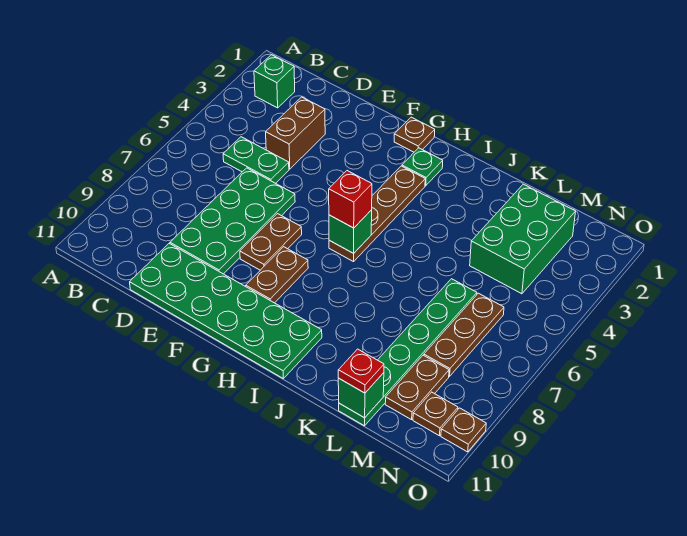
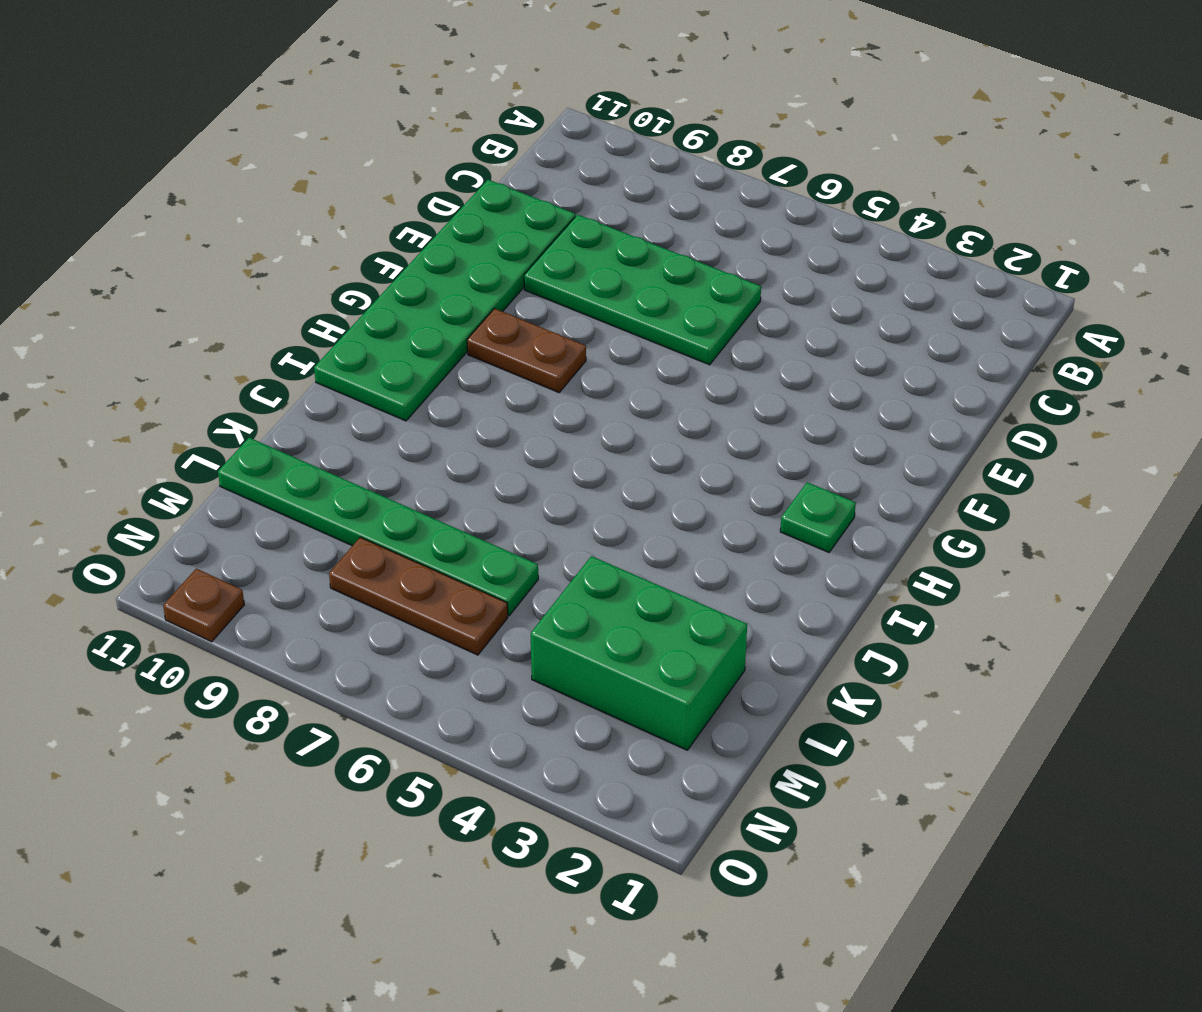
none -> green brick B2 level 1
none -> green plate C5:D5 level 1
none -> brown brick D3:D4 level 1

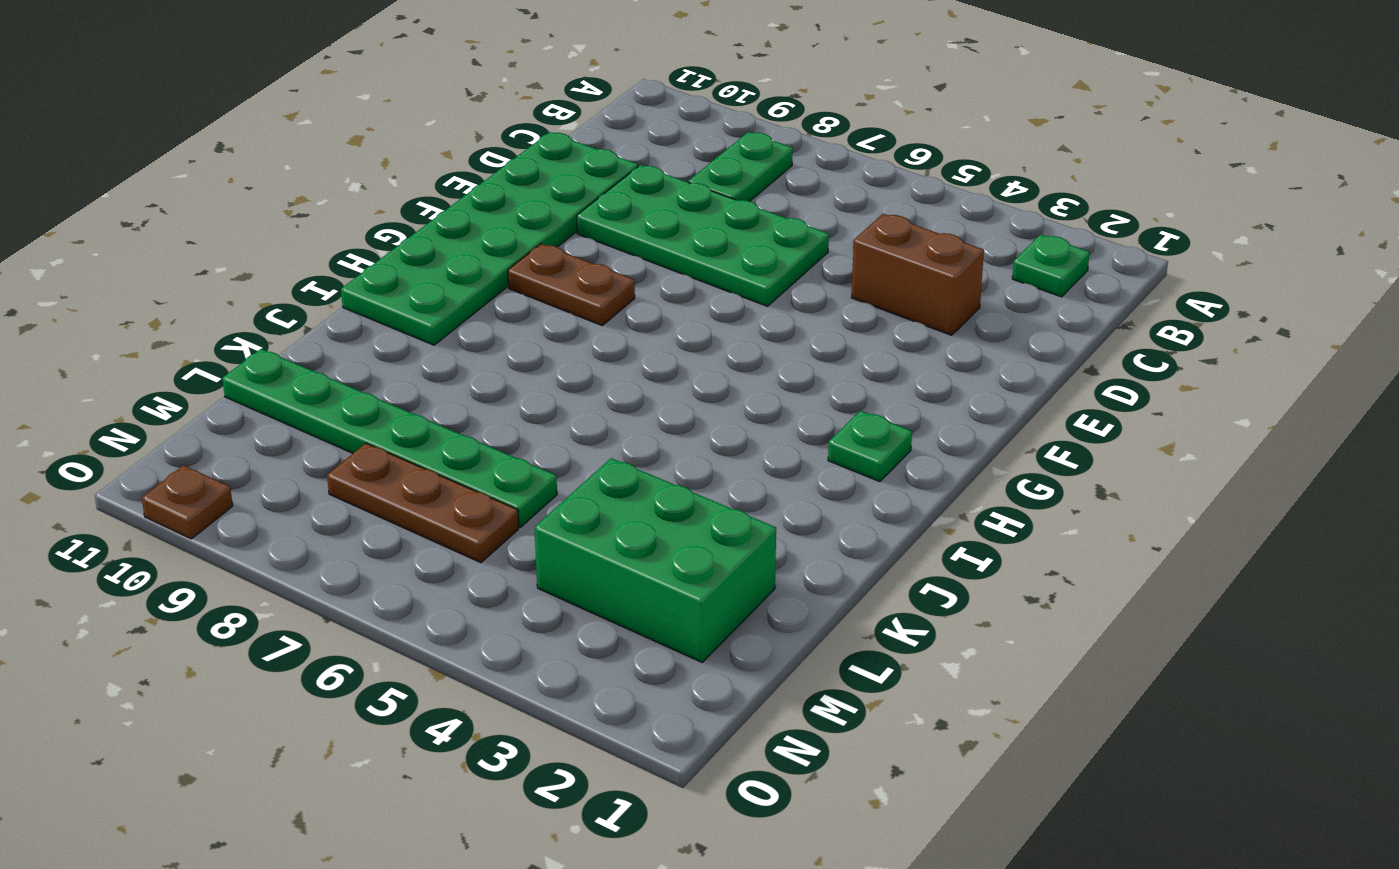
green plate B2 level 1 -> green brick B2 level 1
green plate B8:C8 level 1 -> green plate C5:D5 level 1
none -> brown plate F7:F8 level 1
none -> brown plate G1 level 1
none -> brown plate H3:H6 level 1

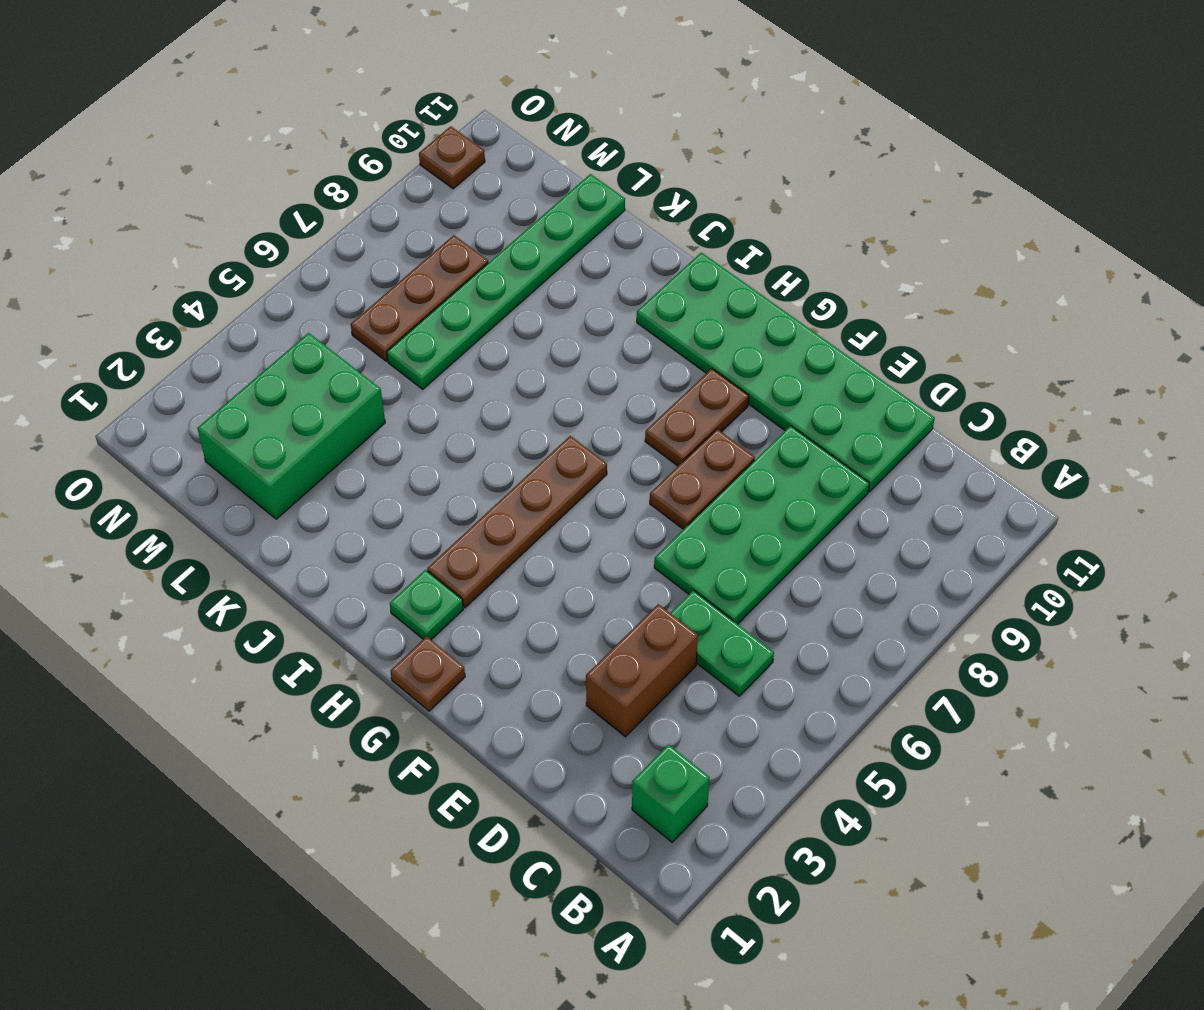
none -> brown plate M9:M10 level 1
none -> brown plate N10 level 1
none -> green brick H6 level 2

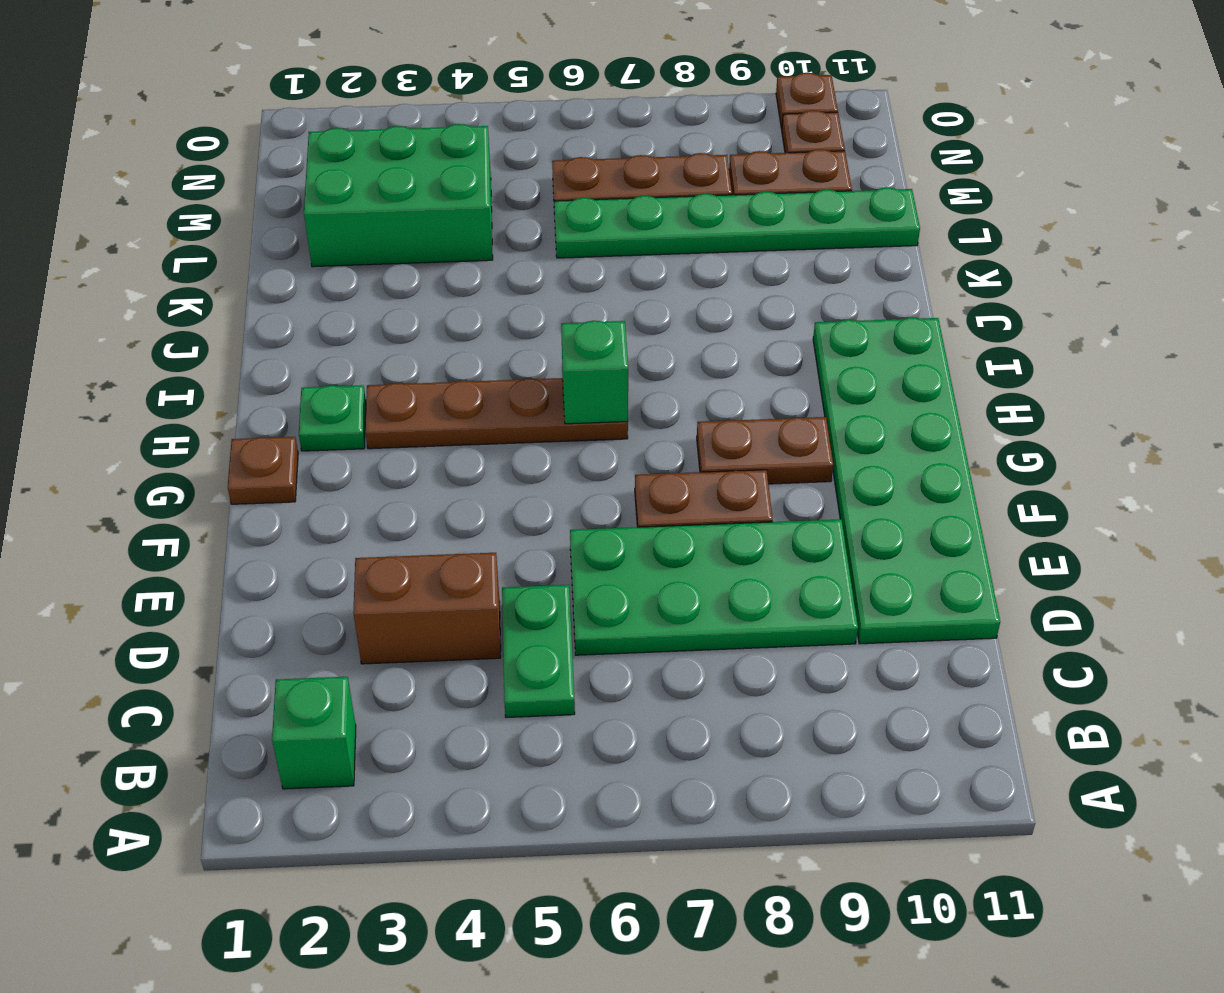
none -> green brick L11 level 2
none -> red brick H6 level 3
none -> red plate L11 level 3

